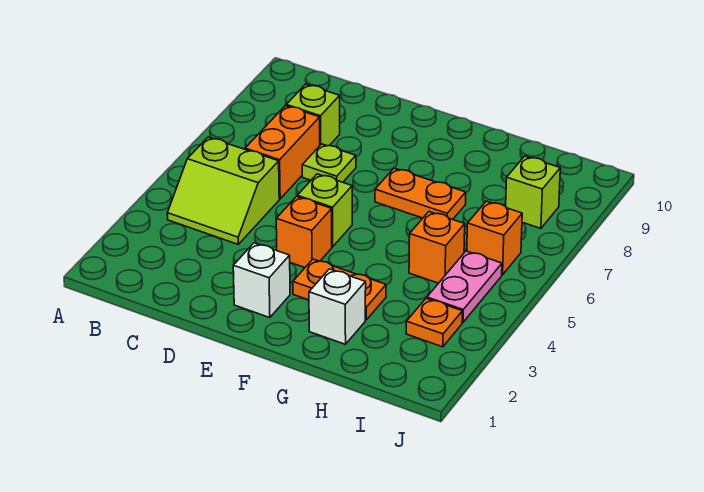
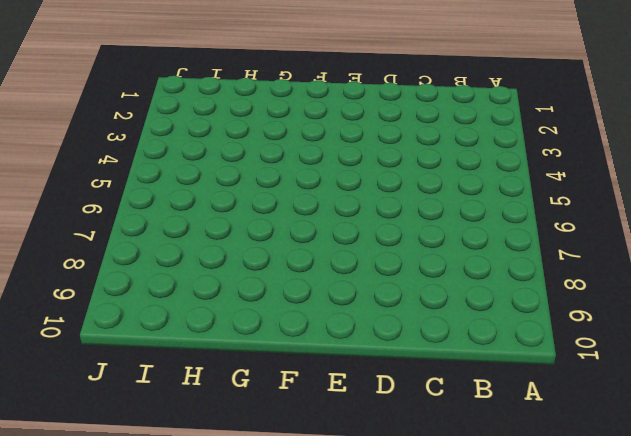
none -> lime slope B4:C5 level 1 top 5
none -> orange brick C6:C7 level 1
none -> lime brick C8 level 1

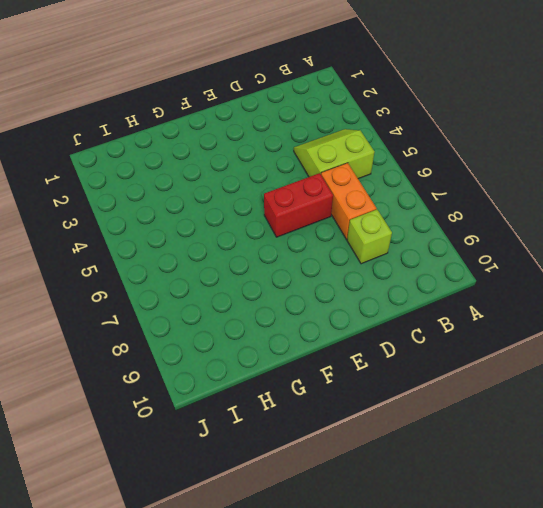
red brick D6:E6 level 1 -> none
none -> lime plate D7 level 1
none -> white brick E2 level 1
none -> orange brick E4 level 1

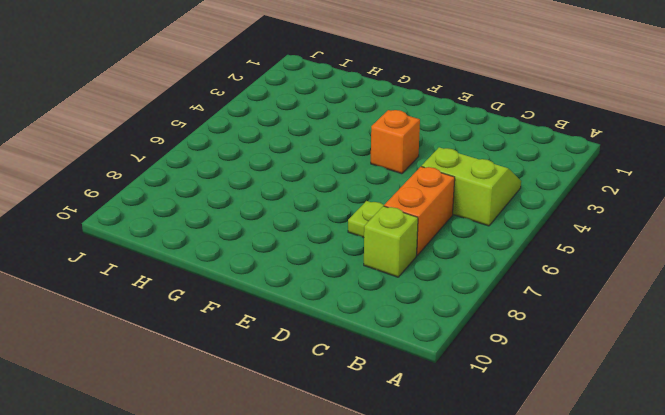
none -> white brick E2 level 1
none -> lime brick E5 level 1
none -> orange plate F3:G3 level 1

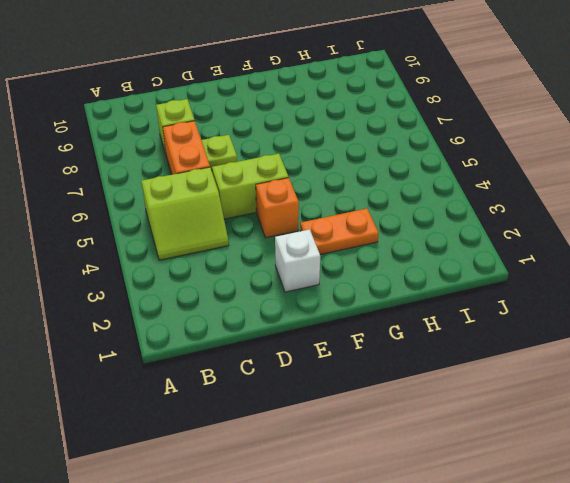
lime brick D5:E5 level 1 -> lime brick E5 level 1
none -> orange plate F7:G7 level 1
none -> white brick G2 level 1
none -> orange brick H5 level 1

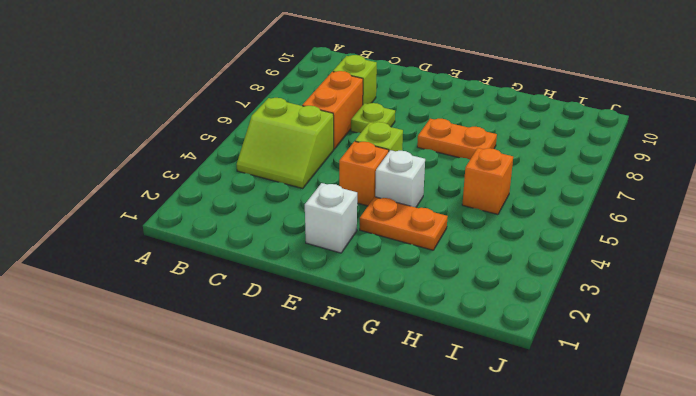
white brick F4 level 1 -> white brick G2 level 1
none -> orange plate I3 level 1
none -> pink plate I4:I5 level 1
none -> orange brick I6 level 1

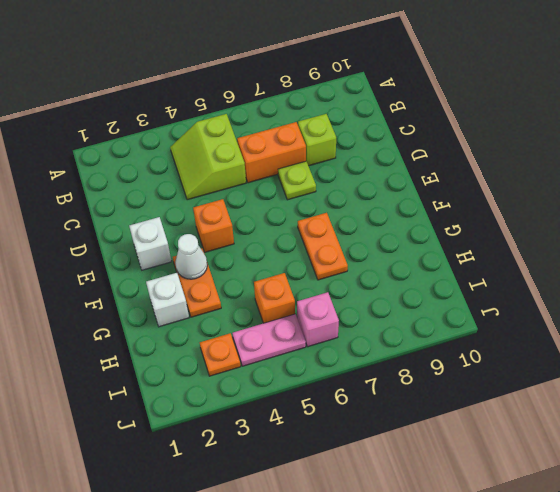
white cone F3 level 2 -> none
pink brick I6 level 1 -> orange brick I6 level 1
none -> lime brick E5 level 1
none -> lime brick I8 level 1

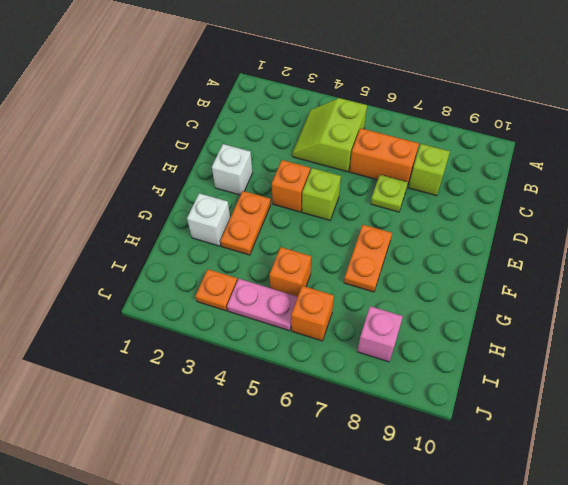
pink brick I8 level 1 -> lime brick I8 level 1

